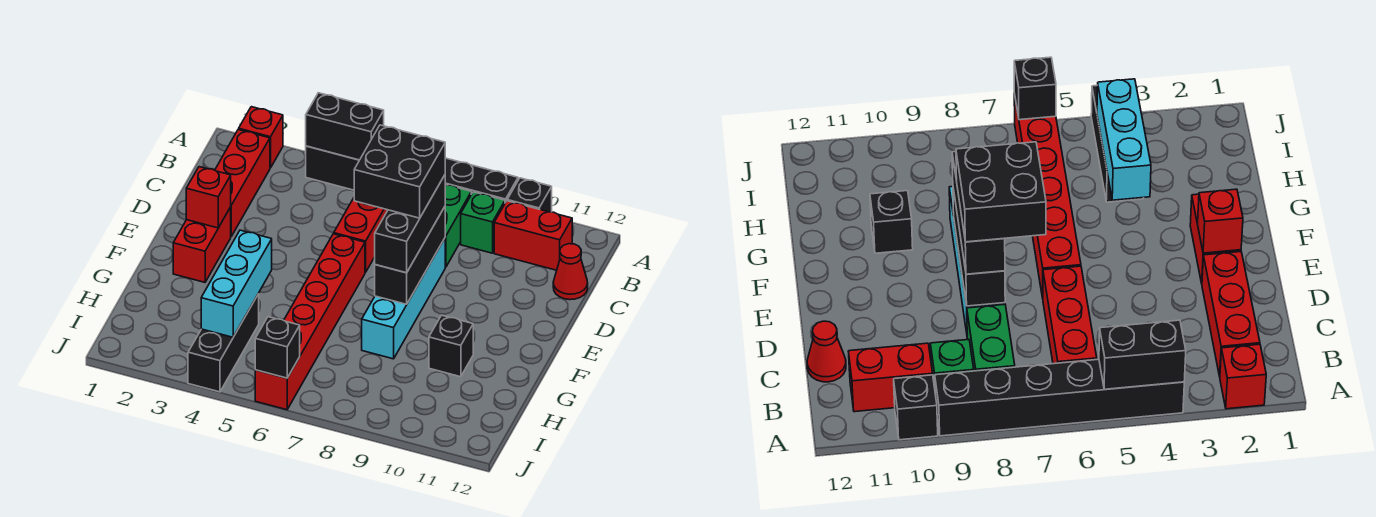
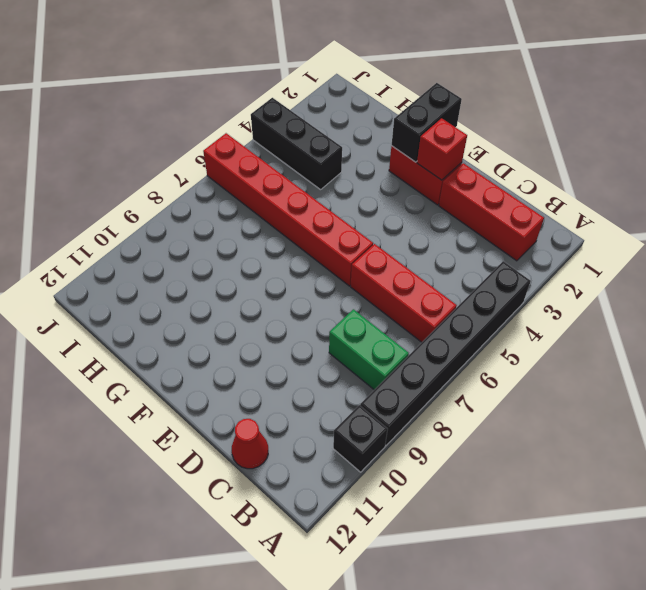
black brick F1:F2 level 2 -> black brick A4:A5 level 2
none -> red brick A2 level 1
none -> green brick B9 level 1
none -> red brick B10:B11 level 1

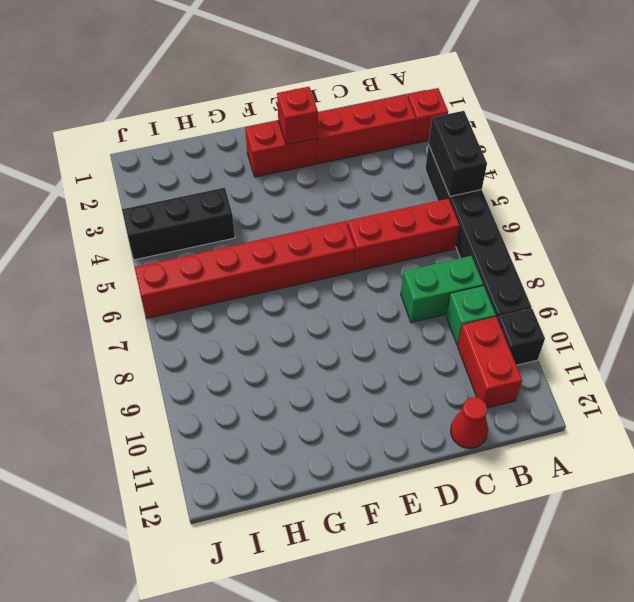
none -> cyan brick D8:G8 level 1
none -> black brick G10 level 1
none -> black brick D8:F8 level 2

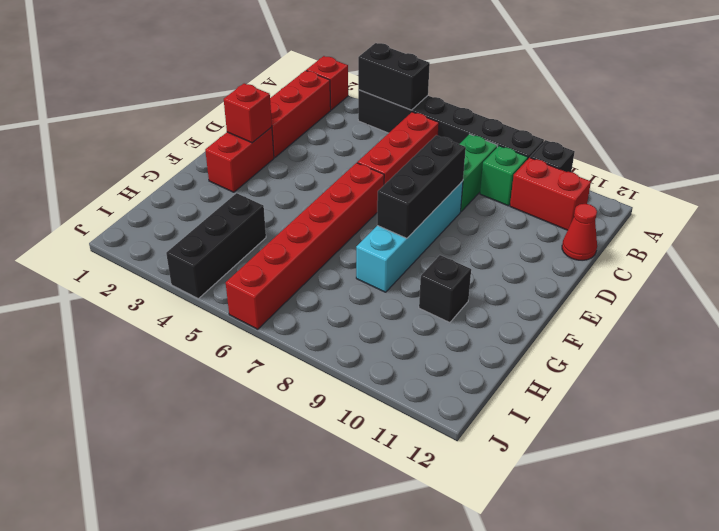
none -> cyan brick G4:I4 level 2
none -> black brick J6 level 2
none -> black brick D8:F8 level 3

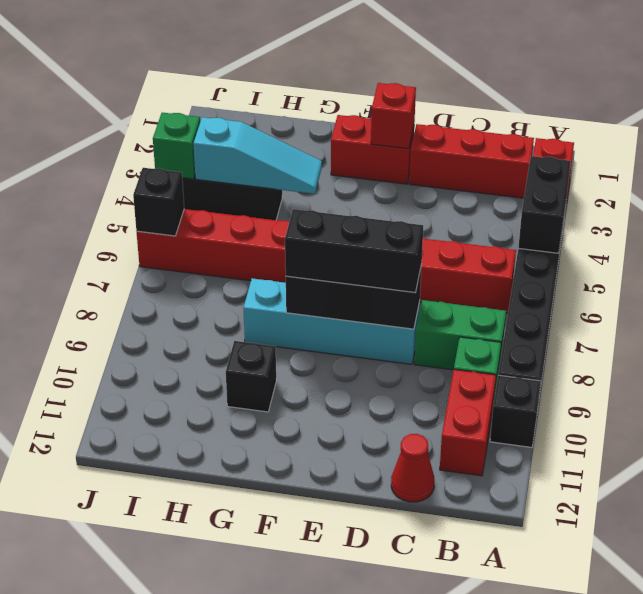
cyan slope G4:I4 level 2 top I -> cyan brick G4:I4 level 2
green brick J4 level 2 -> none
none -> black brick D7:E8 level 4

